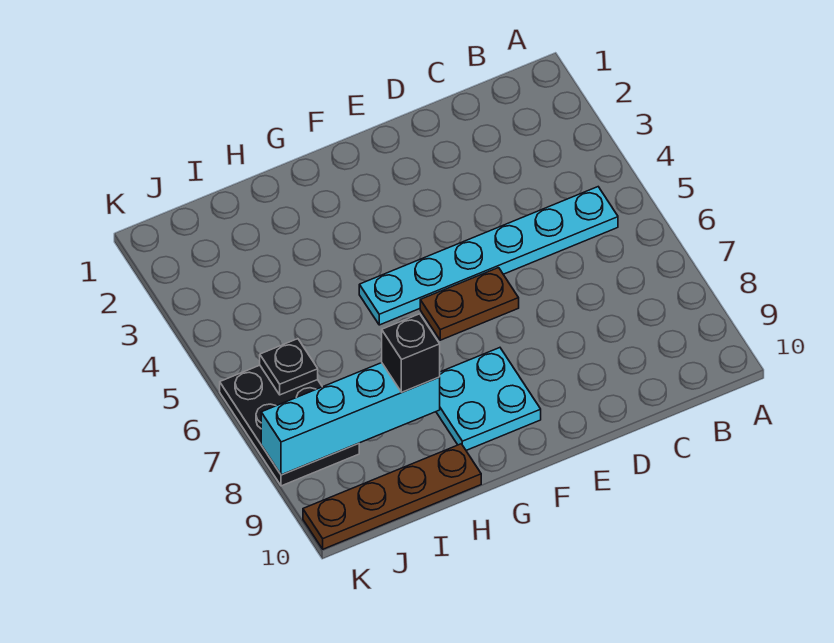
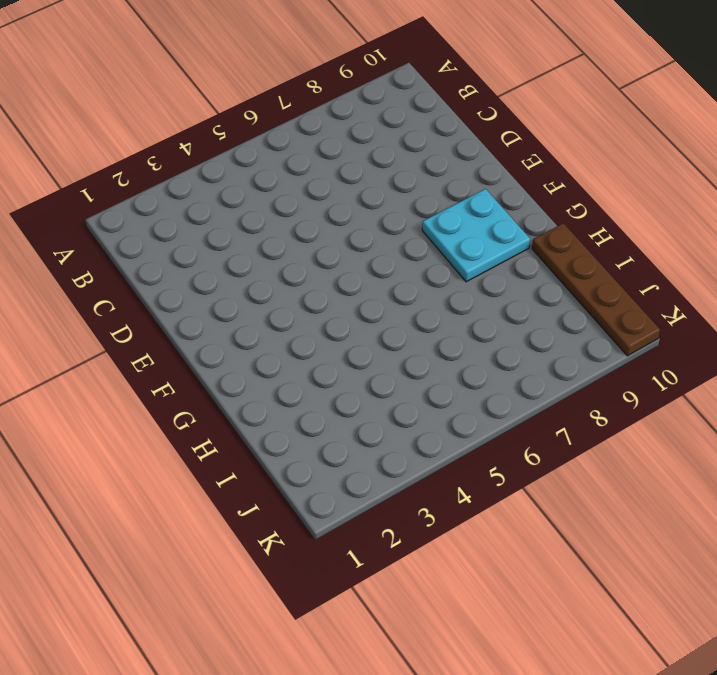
none -> cyan plate B5:G5 level 1
none -> brown plate E6:F6 level 1

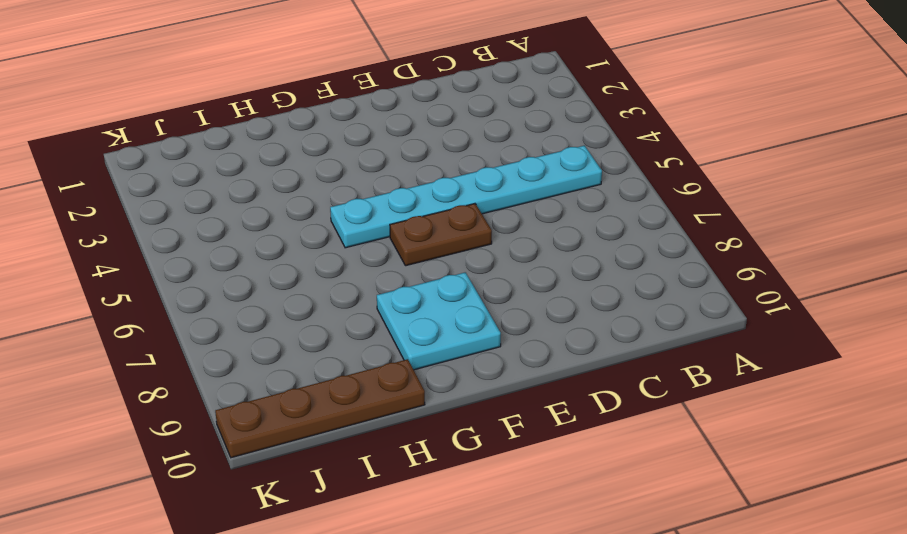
none -> black plate J6:K8 level 1
none -> cyan brick H8:K8 level 2

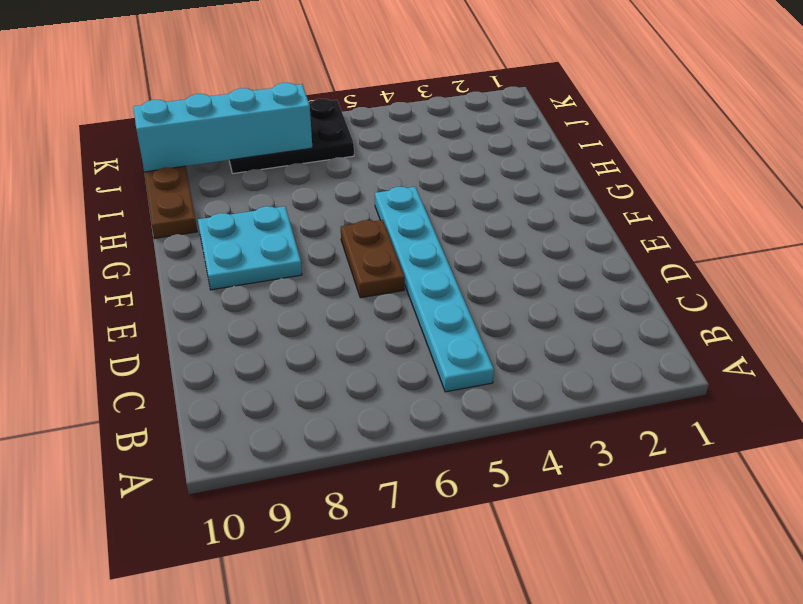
cyan brick J7:J10 level 2 -> cyan brick H8:K8 level 2
none -> black plate J6 level 2
none -> black brick H8 level 3

